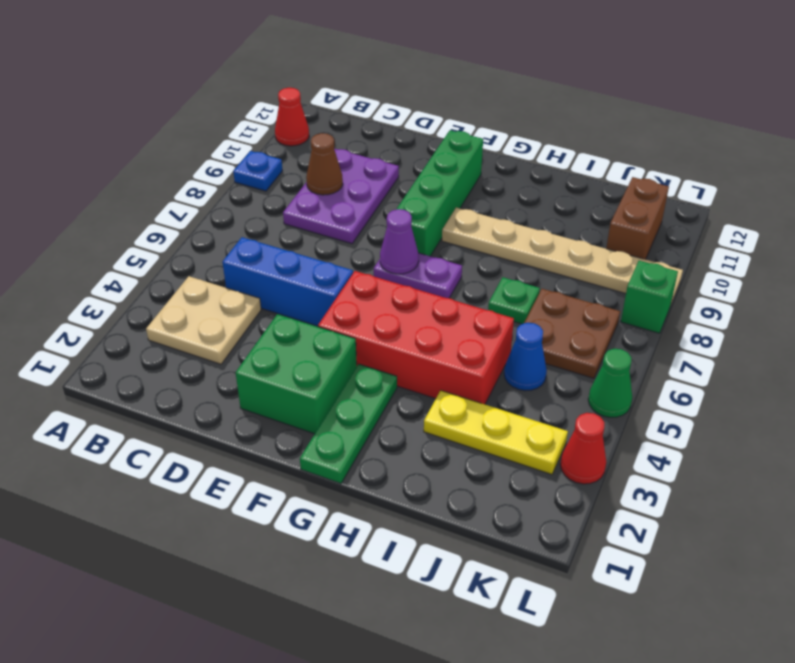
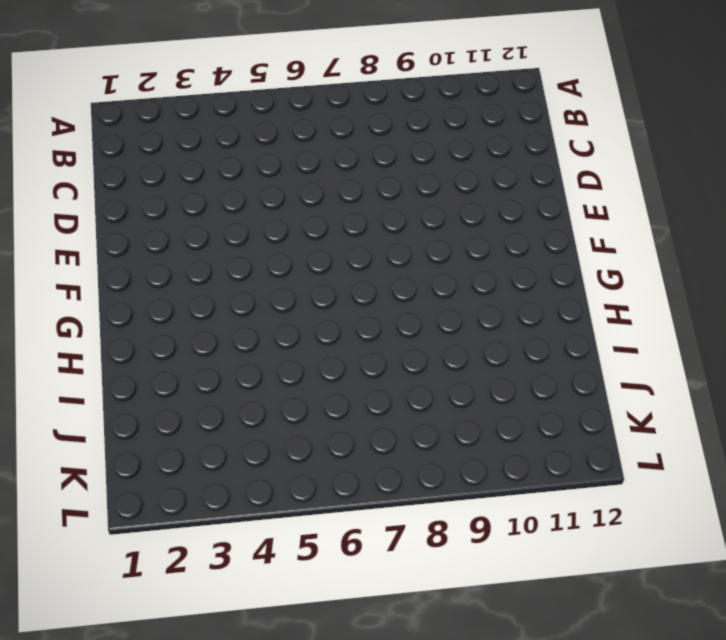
none -> blue plate A9 level 1
none -> red cone A11 level 1
none -> tan plate B3:C4 level 1

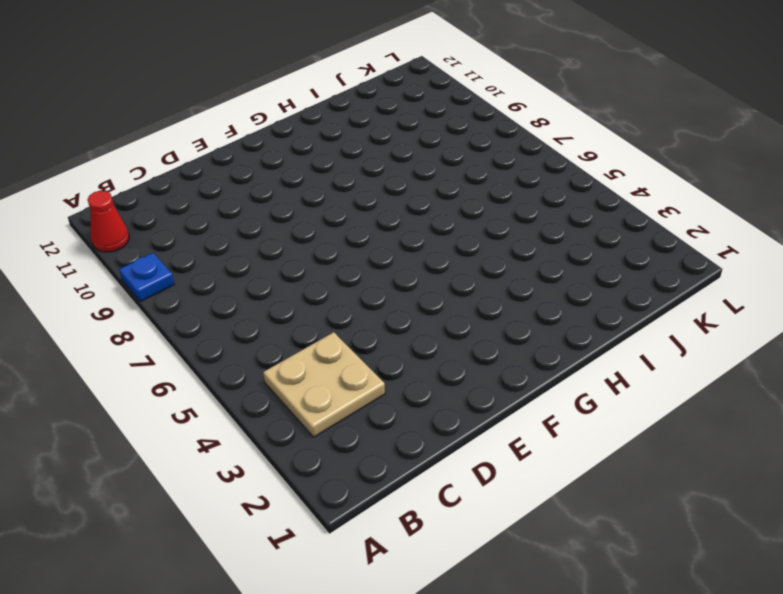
none -> blue brick C5:E5 level 1
none -> purple plate C8:D10 level 1
none -> green brick E2:F3 level 1

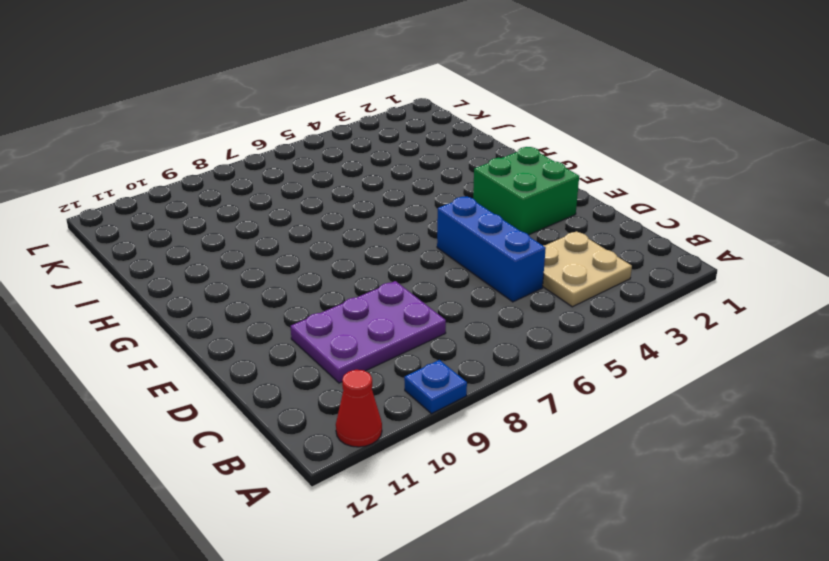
none -> red brick F4:I5 level 1
none -> purple plate F7:G7 level 1
none -> green brick F8:F11 level 1

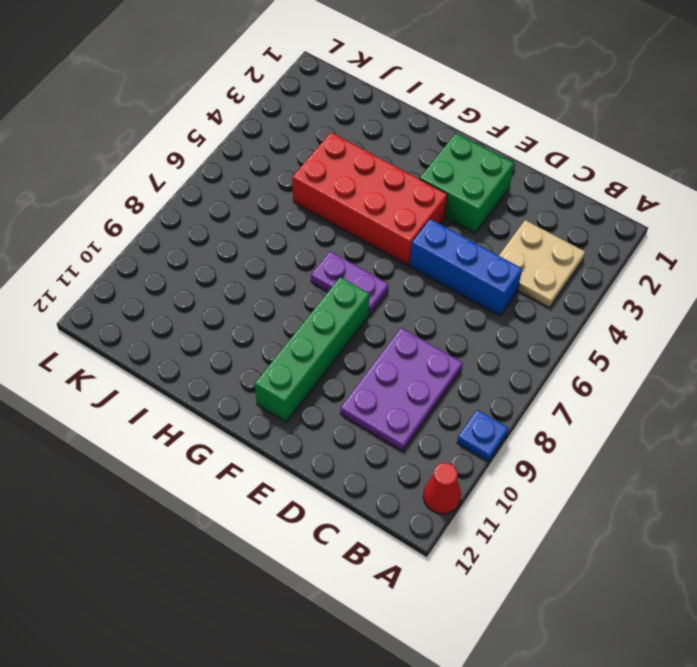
none -> green plate G1:G3 level 1
none -> tan plate G9:L9 level 1
none -> yellow plate I3:K3 level 1

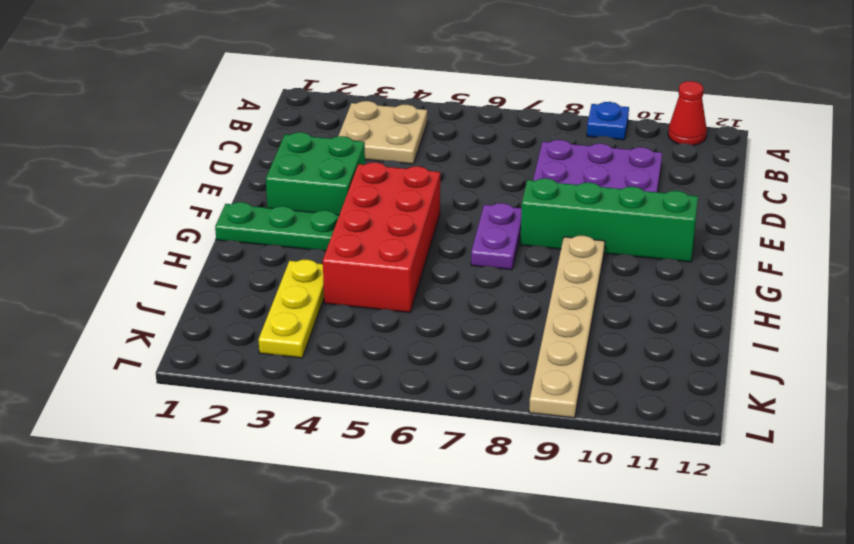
none -> blue brick C5:E5 level 1
none -> green plate I7 level 1
none -> blue cone J5 level 1

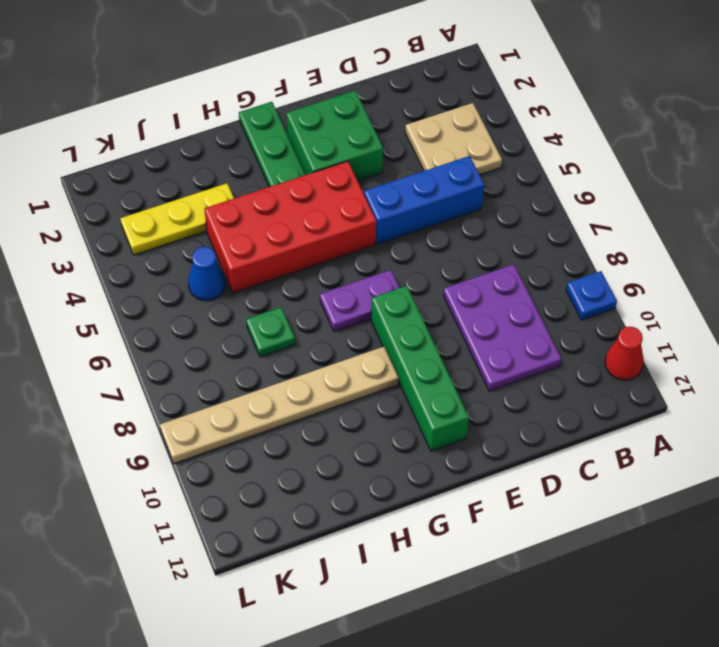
none -> brown plate J6:K7 level 1
none -> brown brick K10:K11 level 1
none -> red cone L3 level 1

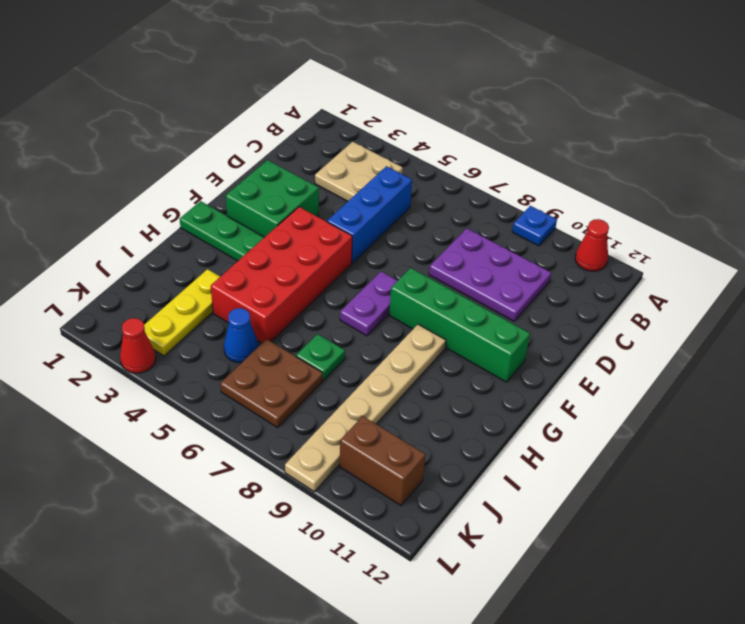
none -> green cone L5 level 1
none -> green brick L8 level 1
none -> brown cone C9 level 2

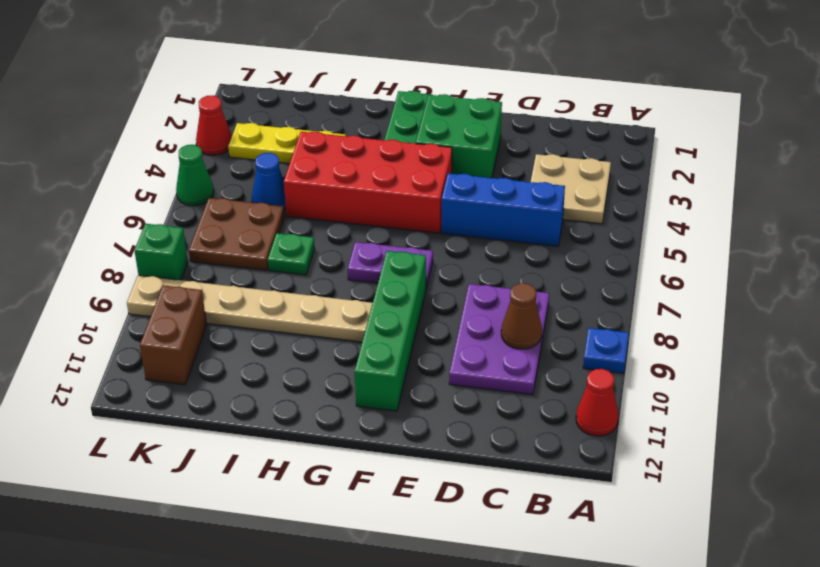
none -> purple cone F7 level 2

